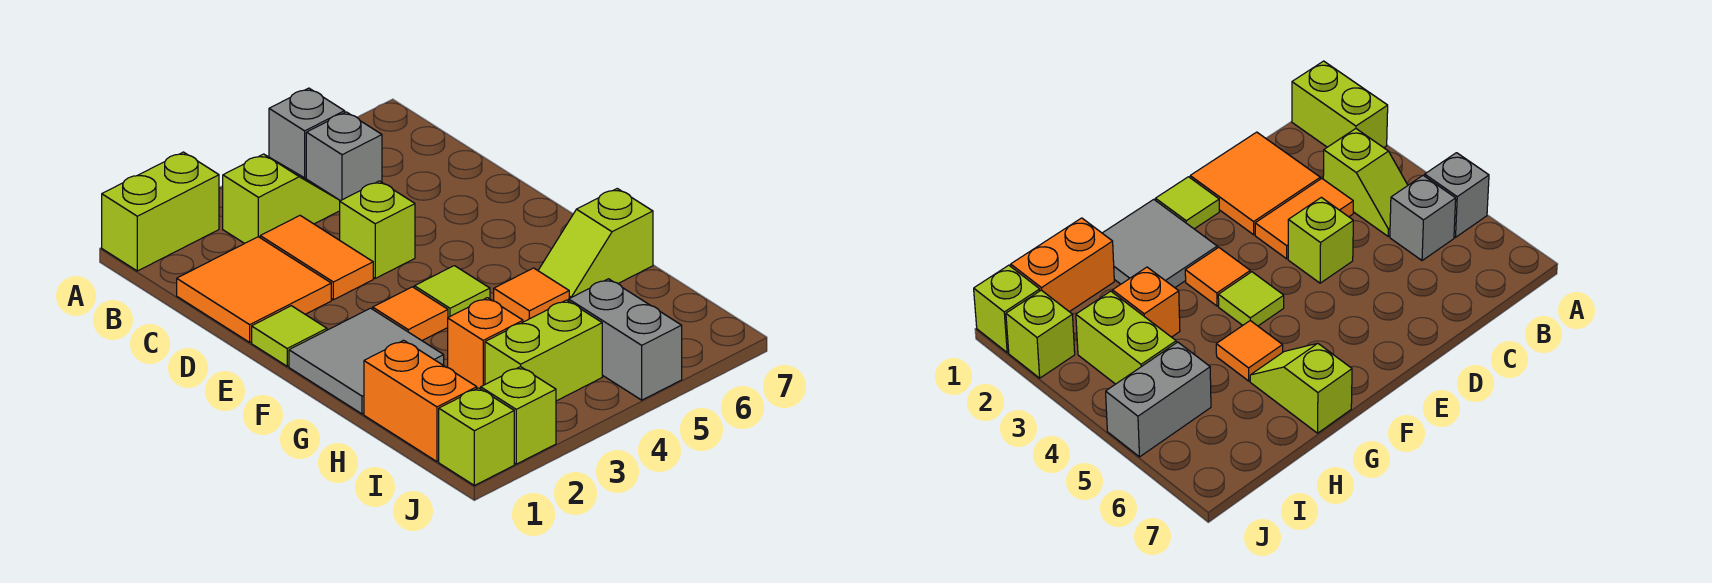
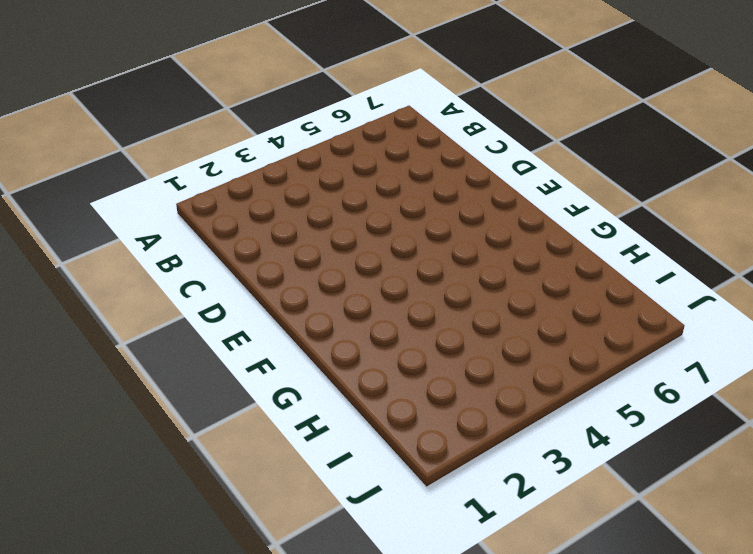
none -> lime brick A1:A2 level 1
none -> grey brick A5 level 1
none -> lime slope B3:B4 level 1 top 3

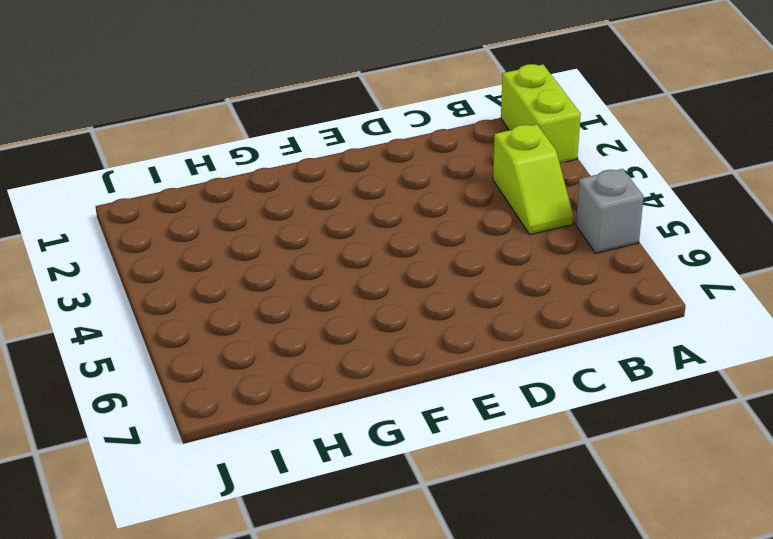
none -> grey brick B5 level 1
none -> orange tile C1:D2 level 1
none -> orange tile C3:D3 level 1

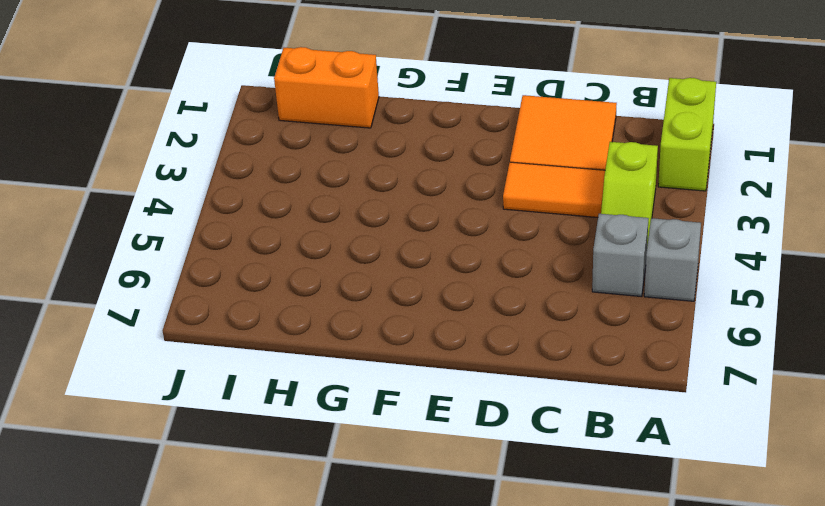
none -> lime brick D4 level 1
none -> lime tile E1 level 1
none -> grey tile F1:G2 level 1

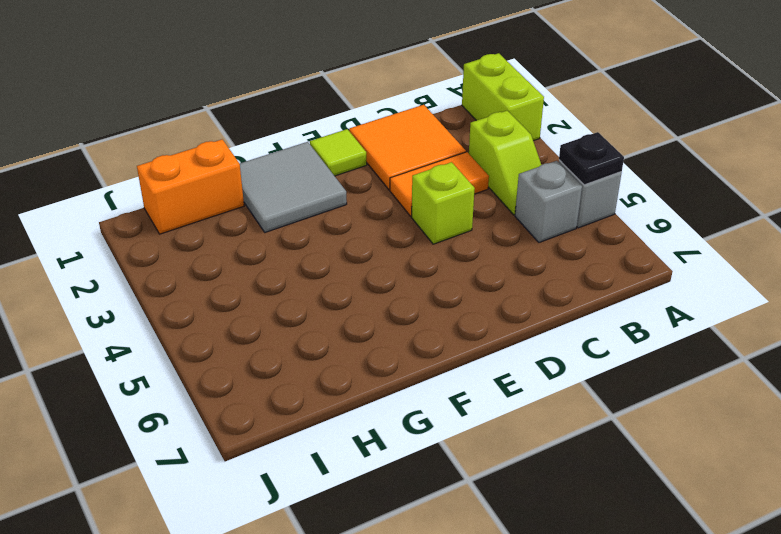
black plate A5 level 2 -> none
none -> orange tile F3 level 1
none -> lime tile F4 level 1
none -> orange tile G5 level 1

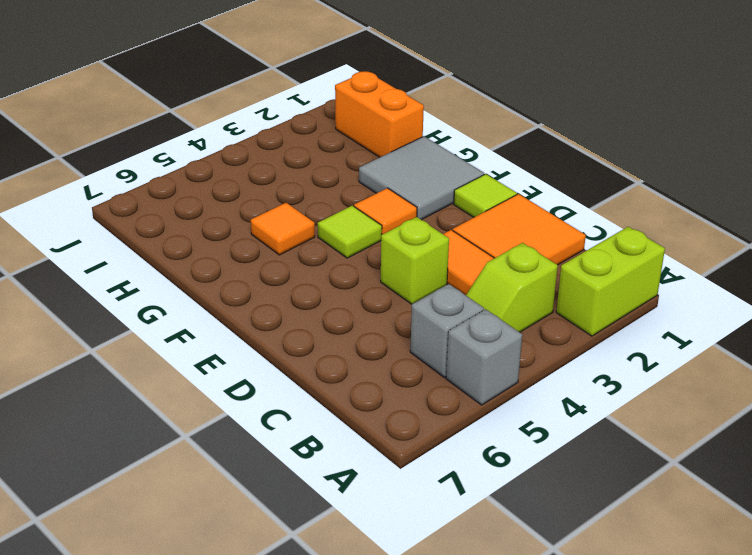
none -> lime slope G6:G7 level 1 top 7
none -> orange brick H3 level 1
none -> lime brick I3:I4 level 1

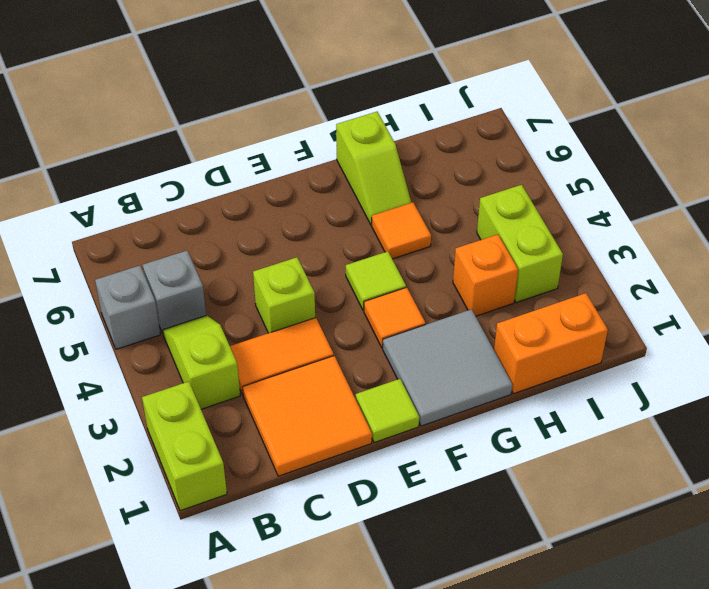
none -> grey brick I5:J5 level 1
none -> lime brick J1 level 1
none -> lime brick J2 level 1

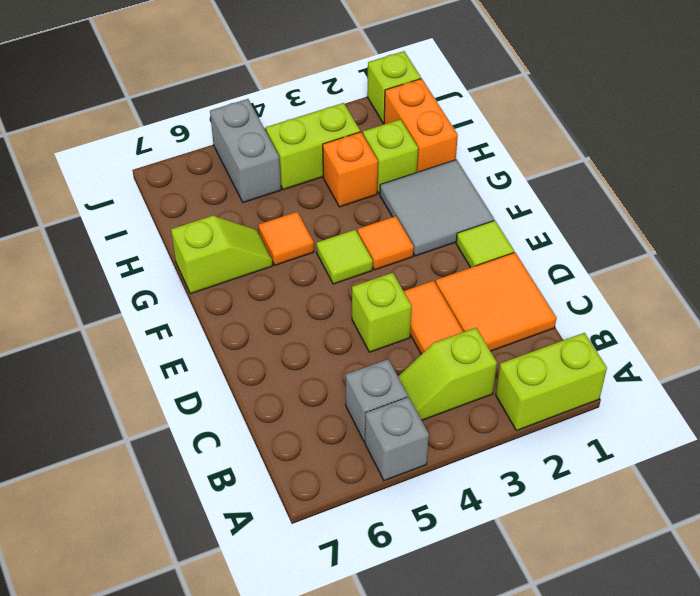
lime brick H2 level 1 -> lime brick J2 level 1

